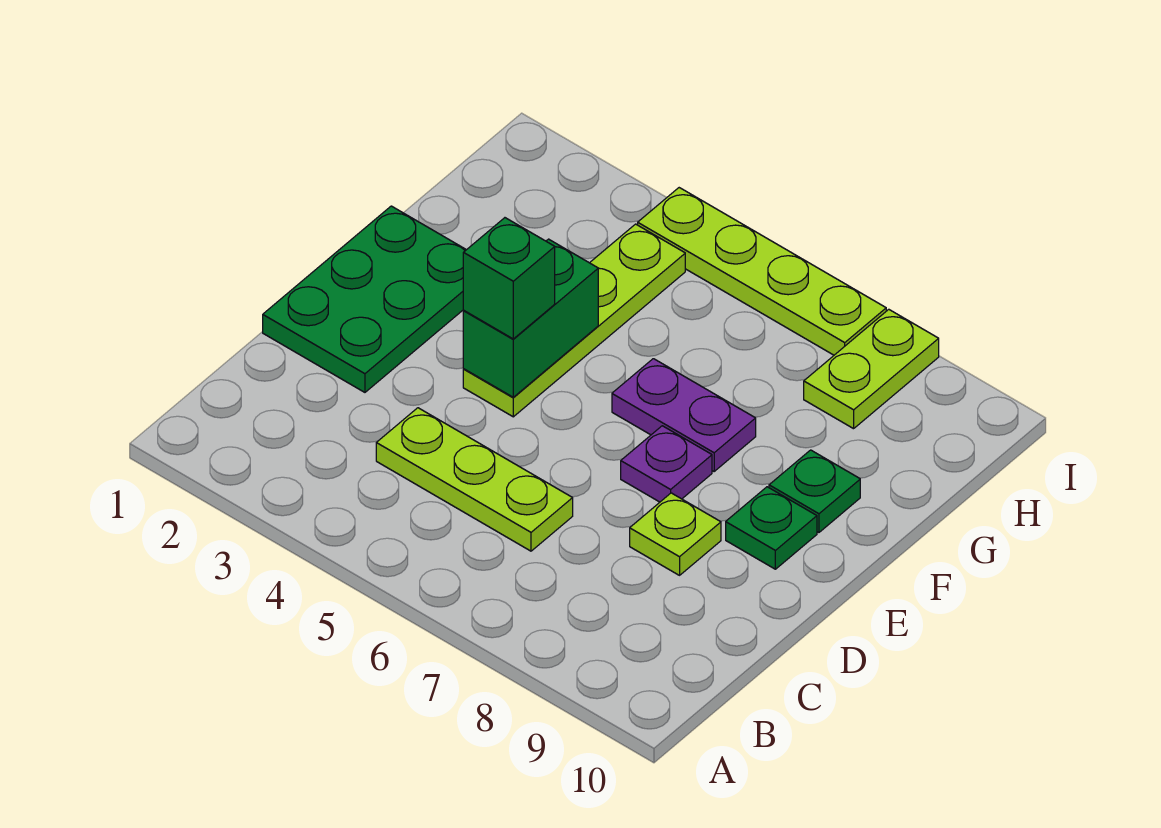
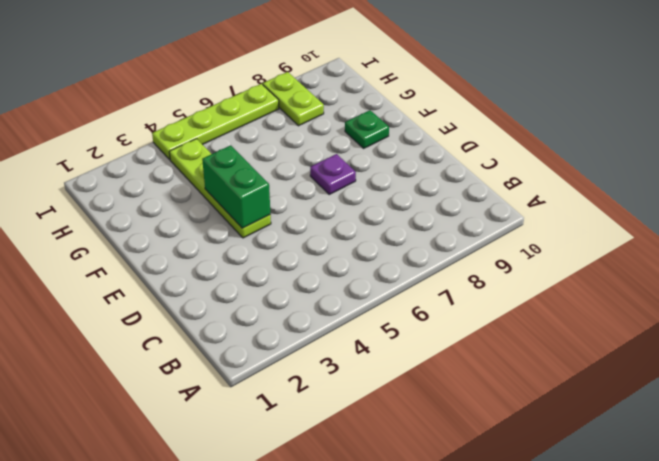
none -> lime plate C4:C6 level 1
none -> green plate D1:F2 level 1
none -> lime plate D8 level 1

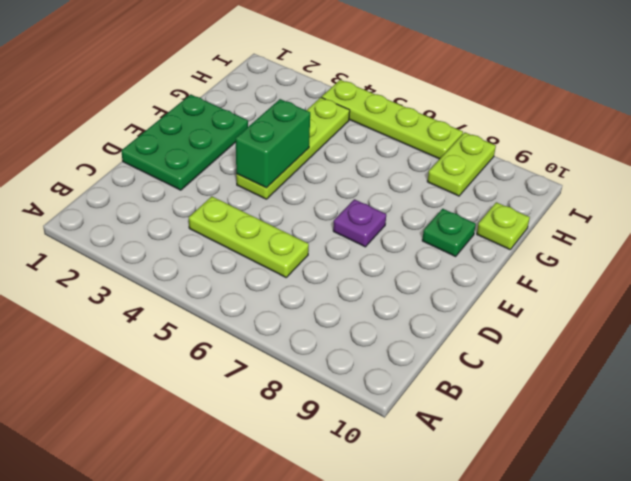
lime plate G10 level 1 -> lime plate D8 level 1
none -> green plate E9 level 1
none -> purple plate F6:F7 level 1
none -> green brick E4 level 3

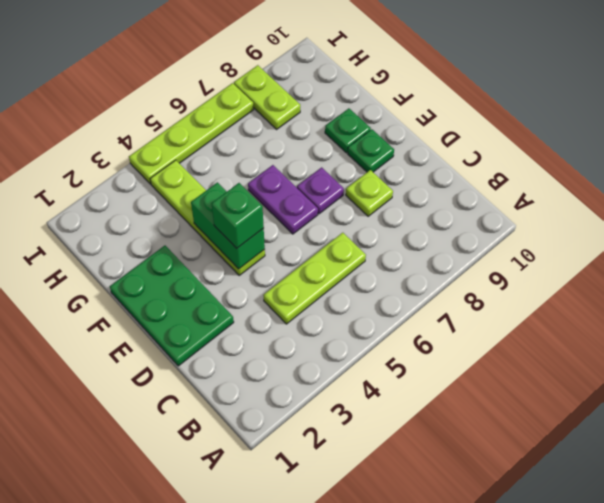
purple plate E6:F6 level 1 -> purple plate F6:F7 level 1

